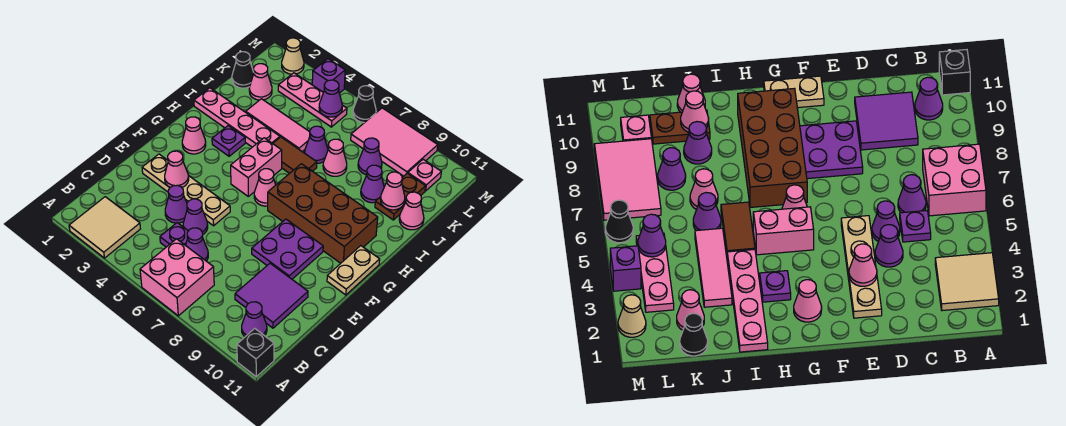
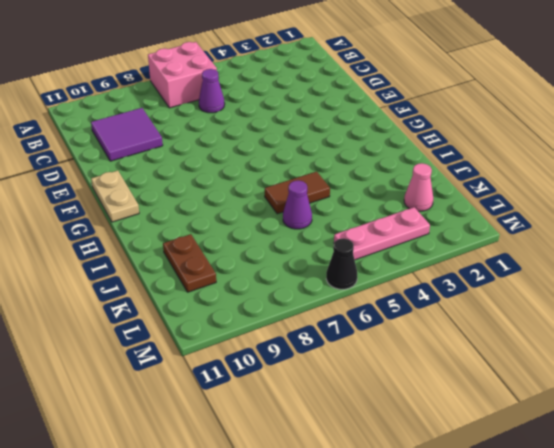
none -> tan tile A2:B3 level 1
none -> black brick A11 level 1
none -> purple cone B10 level 1
none -> purple plate C5 level 1

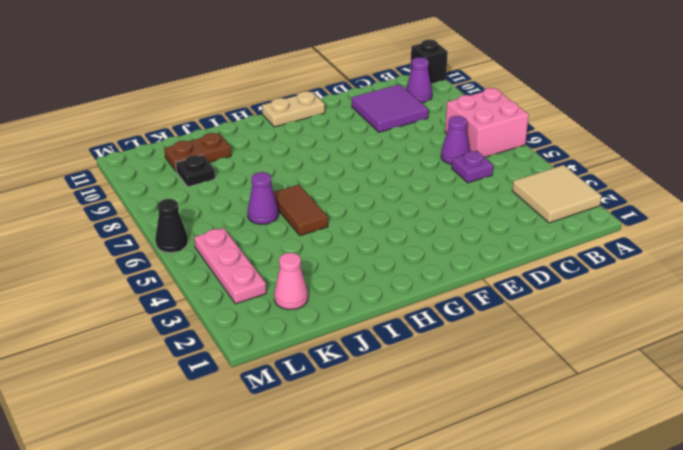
black plate K9 level 1 -> none
none -> purple cone D4 level 1
none -> purple cone D5 level 1
none -> tan plate E2:E5 level 1
none -> purple plate E8:F9 level 1

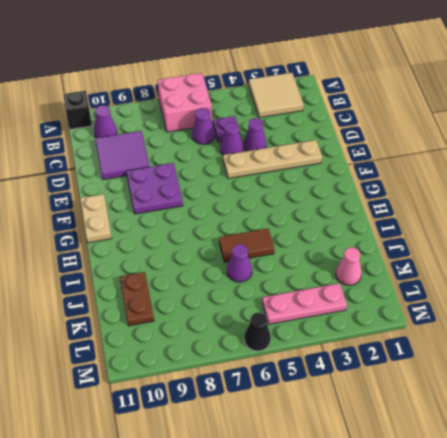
none -> pink cone G2 level 1
none -> pink brick G5:H5 level 1
none -> pink cone G6 level 1
none -> brown brick G7:H10 level 1

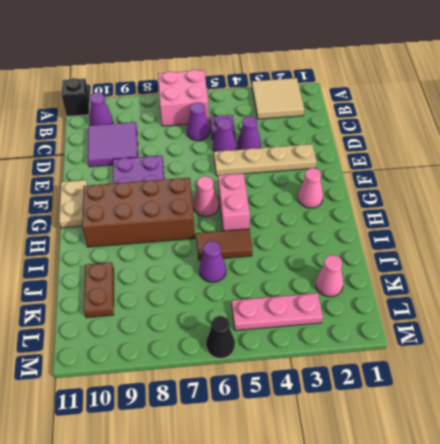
none -> purple plate H3 level 1
none -> pink plate I1:I4 level 1
none -> pink tile J3:J5 level 1
none -> pink cone J7 level 1

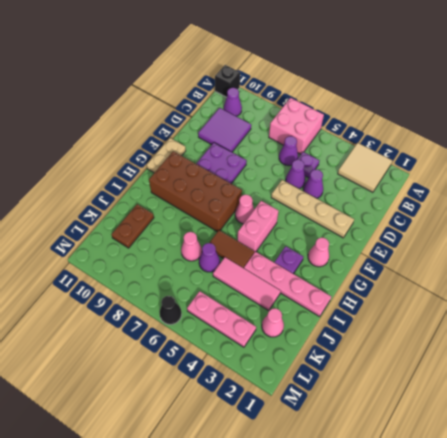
none -> purple cone J9 level 1
none -> pink cone J11 level 1
none -> black cone K1 level 1
none -> purple cone K8 level 1

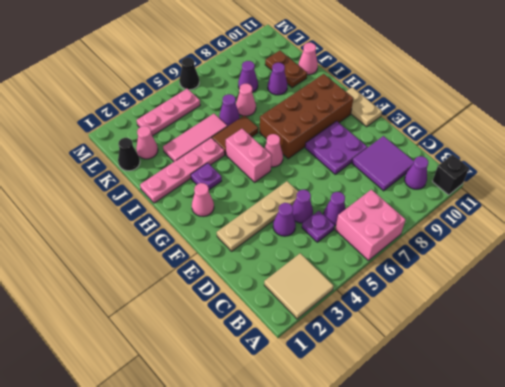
none -> pink tile L7:M9 level 1
none -> pink plate L10 level 1
none -> tan cone M2 level 1
none -> purple brick M4 level 1

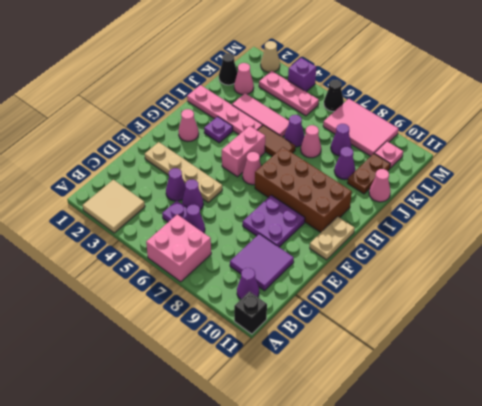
none -> pink cone E3 level 2
none -> pink cone J10 level 2
none -> purple cone L5 level 2

